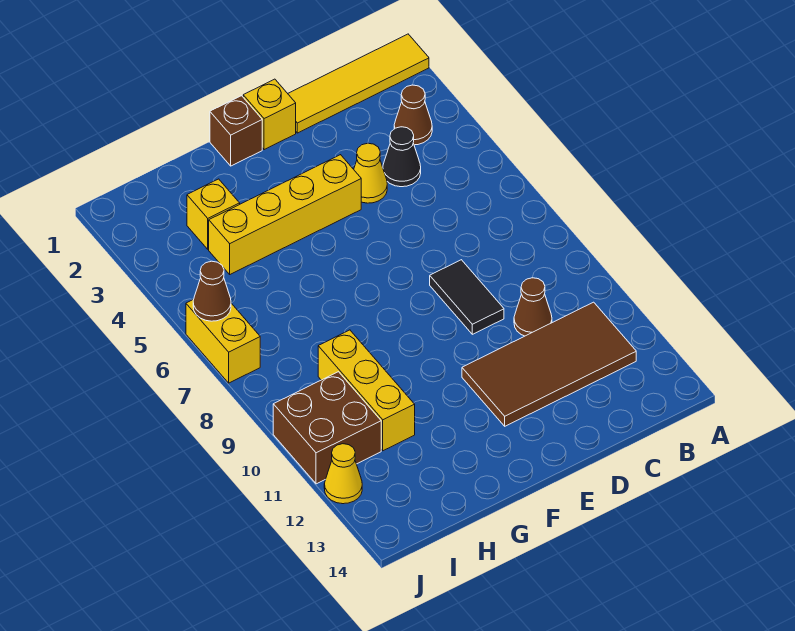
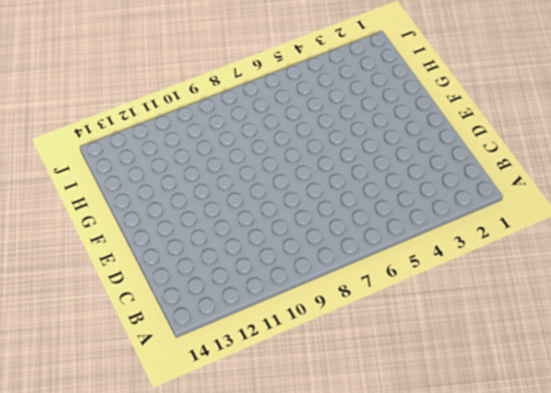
none -> yellow tile A1:D1 level 1
none -> brown cone B3 level 1
none -> brown tile B11:E12 level 1

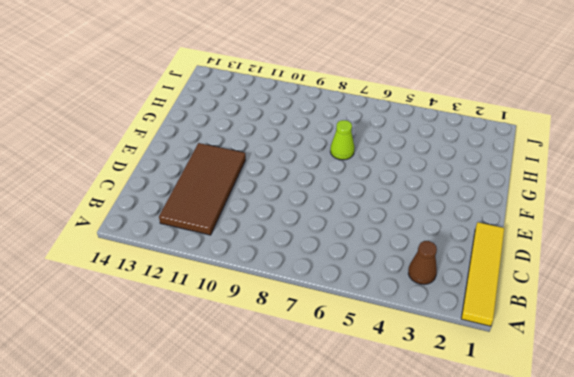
lime cone G7 level 1 -> none
none -> black cone C4 level 1
none -> brown cone C10 level 1
none -> yellow cone D4 level 1

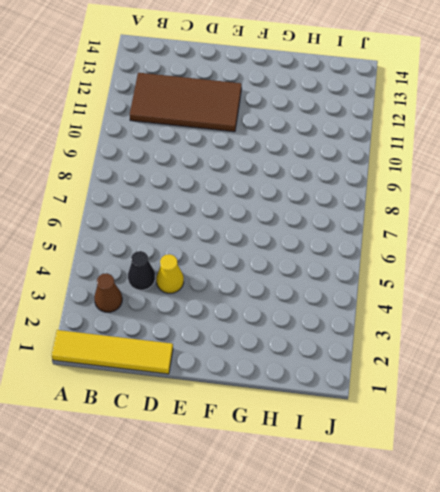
none -> brown cone C10 level 1
none -> black tile D8:D9 level 1
none -> yellow brick E1 level 1

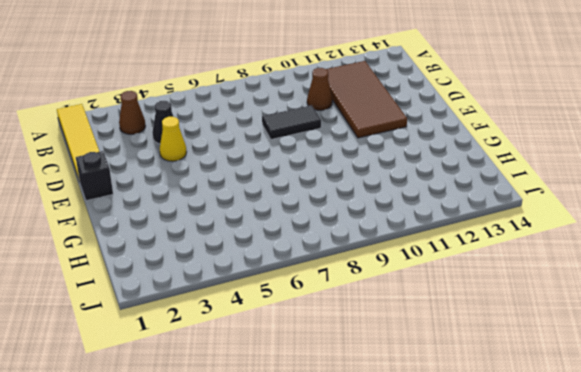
black brick E1 level 1 -> yellow brick E1 level 1
none -> yellow brick E4:H4 level 1
none -> brown brick F1 level 1
none -> yellow brick H3 level 1

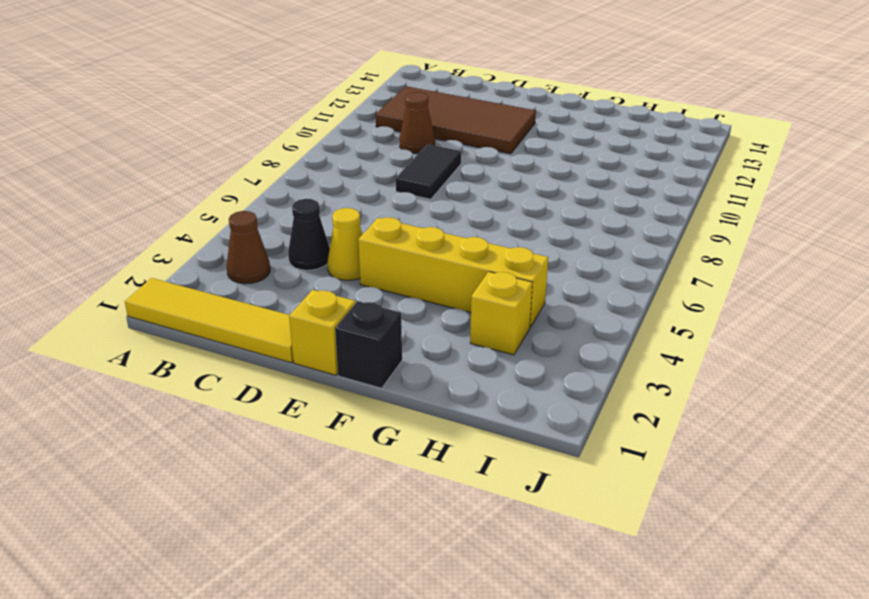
black brick F1 level 1 -> brown brick F1 level 1
none -> yellow brick H9:H11 level 1
none -> brown brick I10:J11 level 1
none -> yellow brick J6:J7 level 1

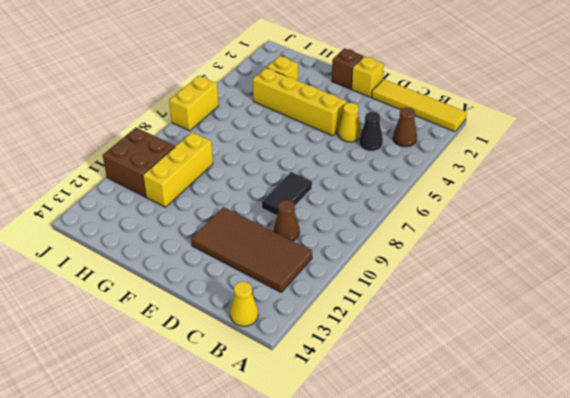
yellow cone B14 level 1 -> yellow cone J12 level 1
none -> brown cone J6 level 2

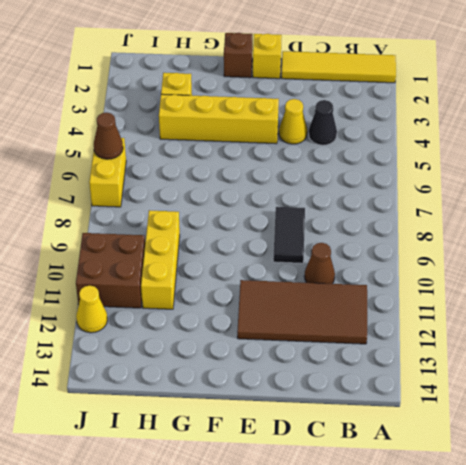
none -> brown cone B3 level 1

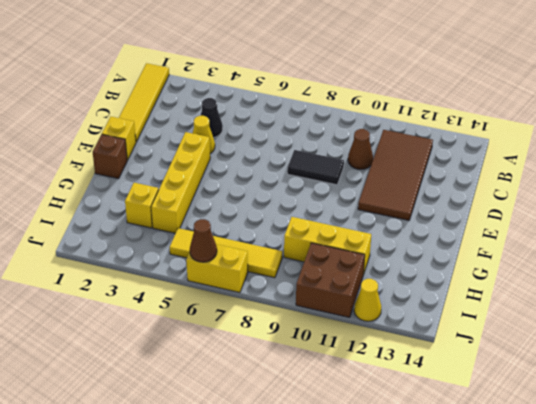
yellow tile I5:I8 level 1 -> none
none -> brown cone B3 level 1

